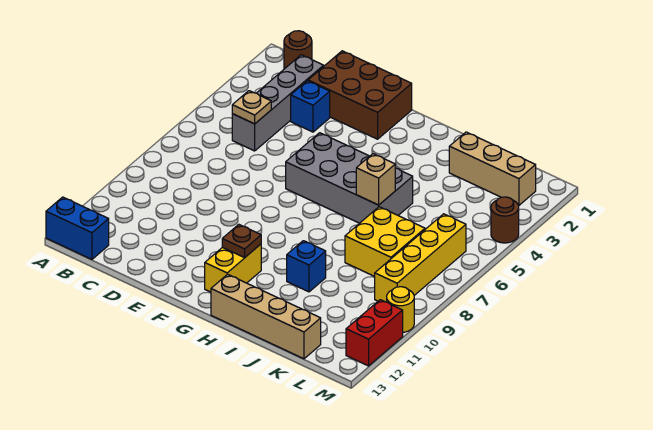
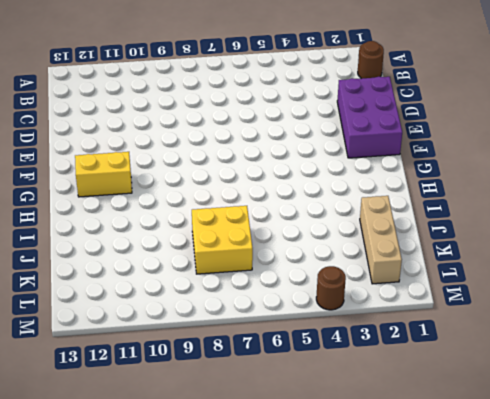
purple brick D1:F2 level 1 -> brown brick D1:F2 level 1
none -> blue brick A13:B13 level 1
none -> grey brick C2:C5 level 1
none -> blue brick D3 level 1

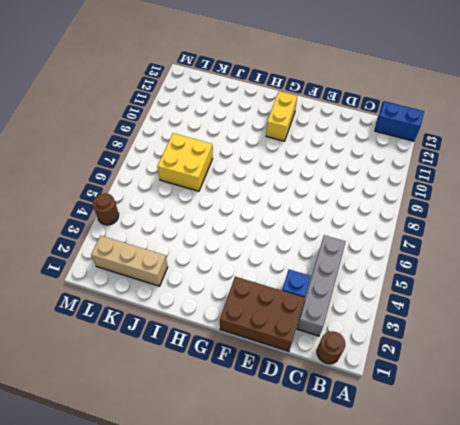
none -> grey brick F5:I6 level 1
none -> tan brick H13:K13 level 1
none -> blue brick I10 level 1

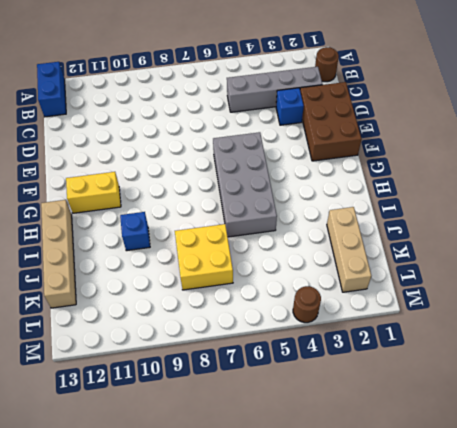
none -> yellow brick L6:L9 level 1
none -> yellow round brick M10 level 1
none -> red brick M11:M12 level 1

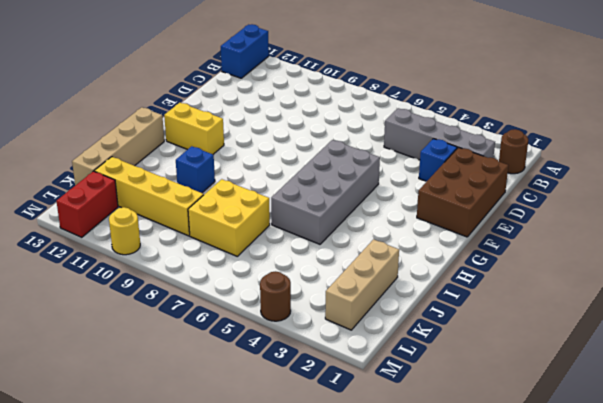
yellow brick K9:K12 level 1 -> yellow brick L6:L9 level 1
red brick L12:M12 level 1 -> red brick M11:M12 level 1
none -> tan plate C5 level 2
none -> brown plate G11 level 2
none -> tan brick I6 level 2

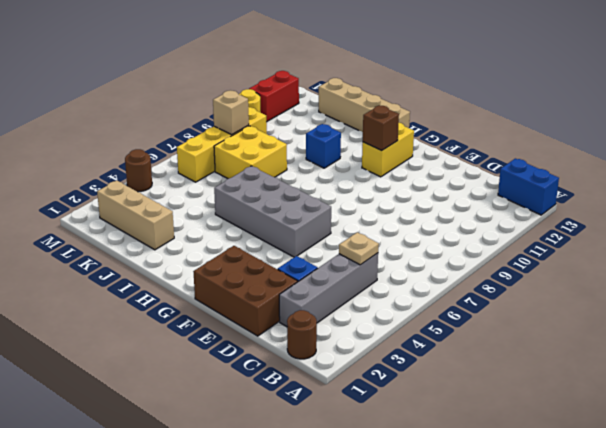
brown brick G11 level 2 -> brown plate G11 level 2
tan brick L8 level 2 -> tan brick I6 level 2

